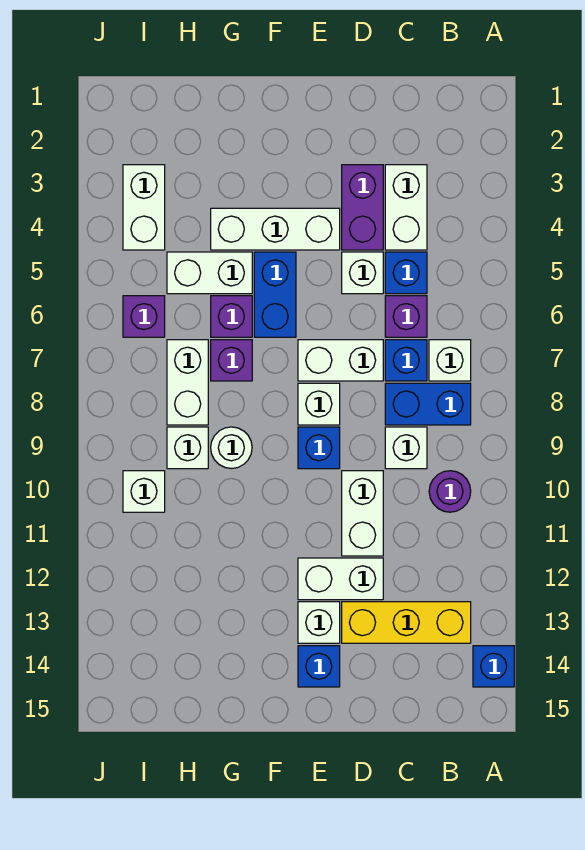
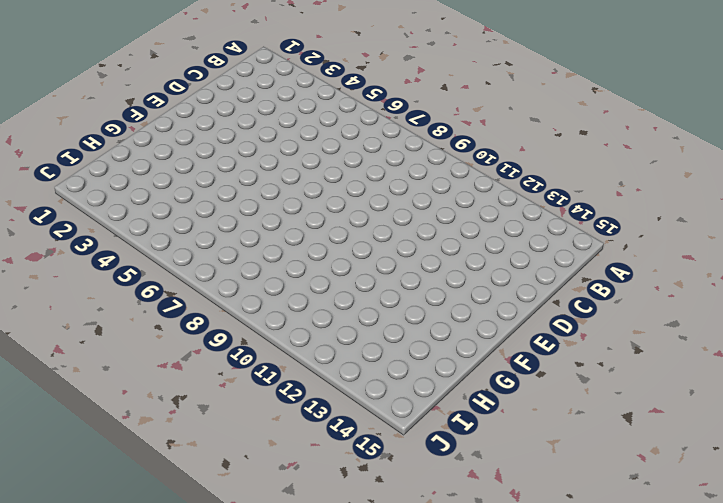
none -> blue brick A14 level 1
none -> white brick B7 level 1
none -> blue brick B8:C8 level 1
none -> purple round brick B10 level 1

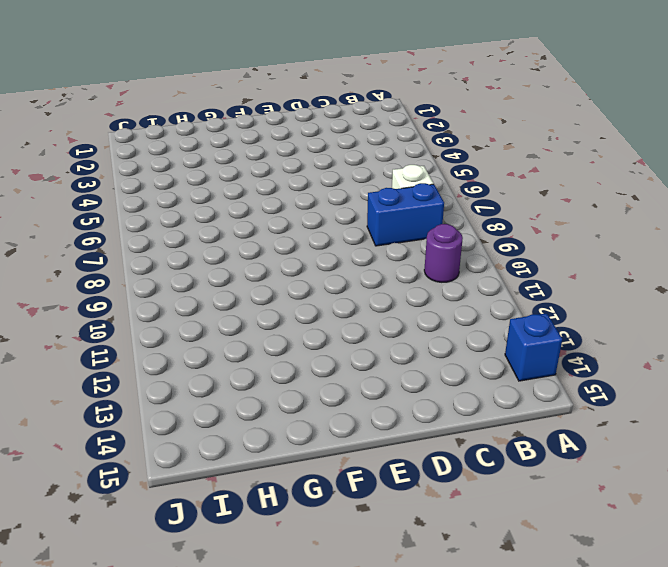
none -> yellow brick B13:D13 level 1
none -> white brick C3:C4 level 1
none -> blue brick C5 level 1
none -> purple brick C6 level 1

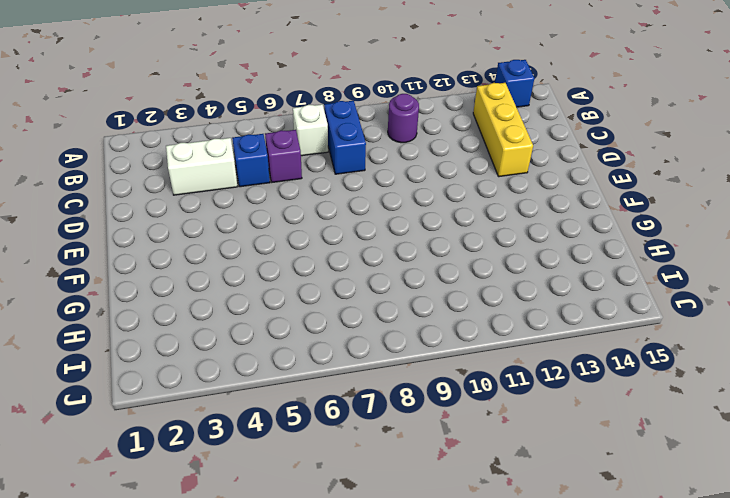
none -> blue brick C7 level 1
none -> white brick C9 level 1
none -> purple brick D3:D4 level 1
none -> white brick D5 level 1

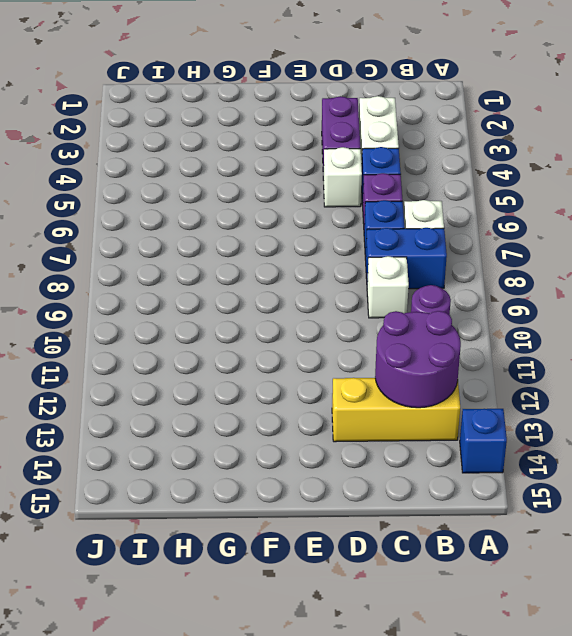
purple round brick B12:C13 level 2 -> none
none -> white brick D7:E7 level 1
none -> white brick D10:D11 level 1
none -> white brick D12:E12 level 1
none -> white brick E4:G4 level 1

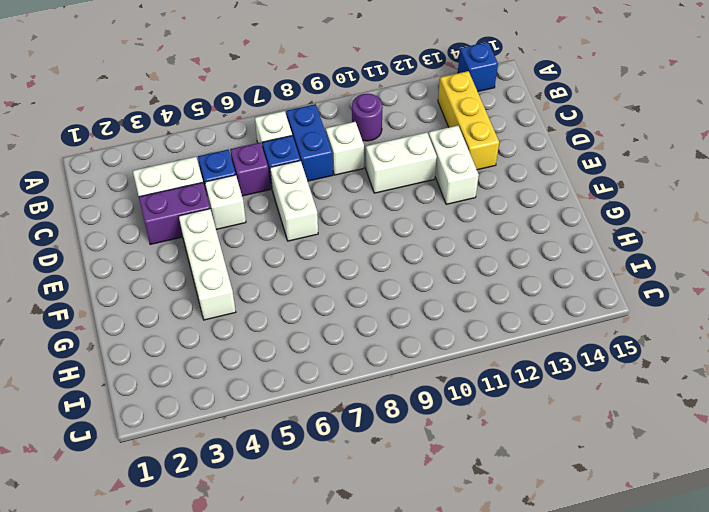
none -> white brick E8 level 1
none -> blue brick E9 level 1
none -> white brick E13 level 1
none -> blue brick E14 level 1

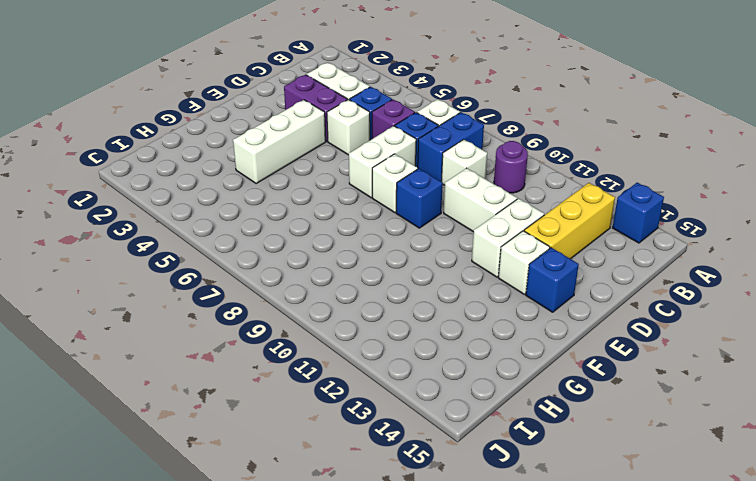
none -> blue brick F5:F6 level 1
none -> white brick G5:H5 level 1
none -> purple brick G6 level 1
none -> purple brick G7 level 1

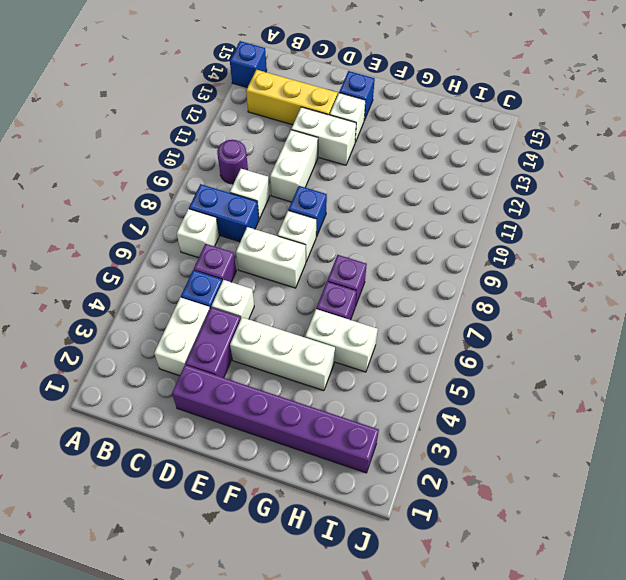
purple brick D2:I2 level 1 -> none
none -> blue brick C7 level 1
none -> blue brick F5:F6 level 1
none -> white round brick G9 level 1
none -> white brick H7:H8 level 1

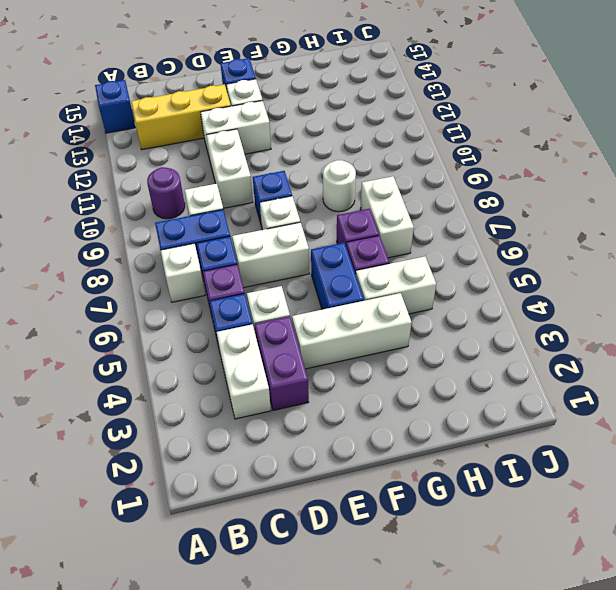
none -> white brick H9 level 1
none -> white brick I3:I4 level 1
none -> purple brick I6 level 1
none -> white brick I10 level 1

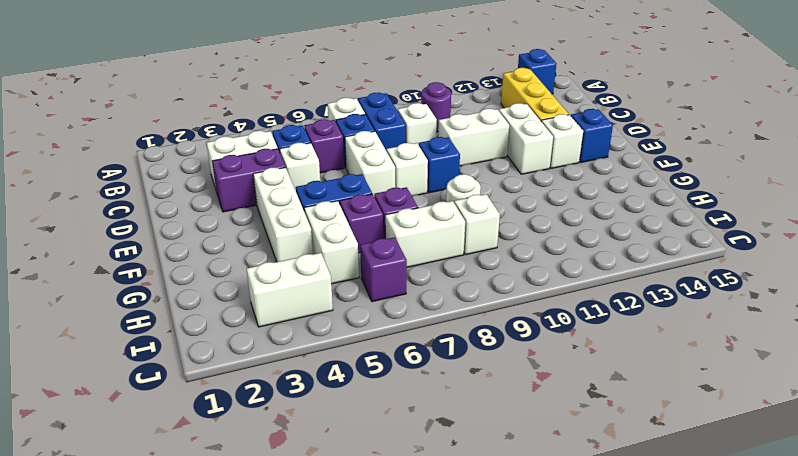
none -> white brick I10 level 1

